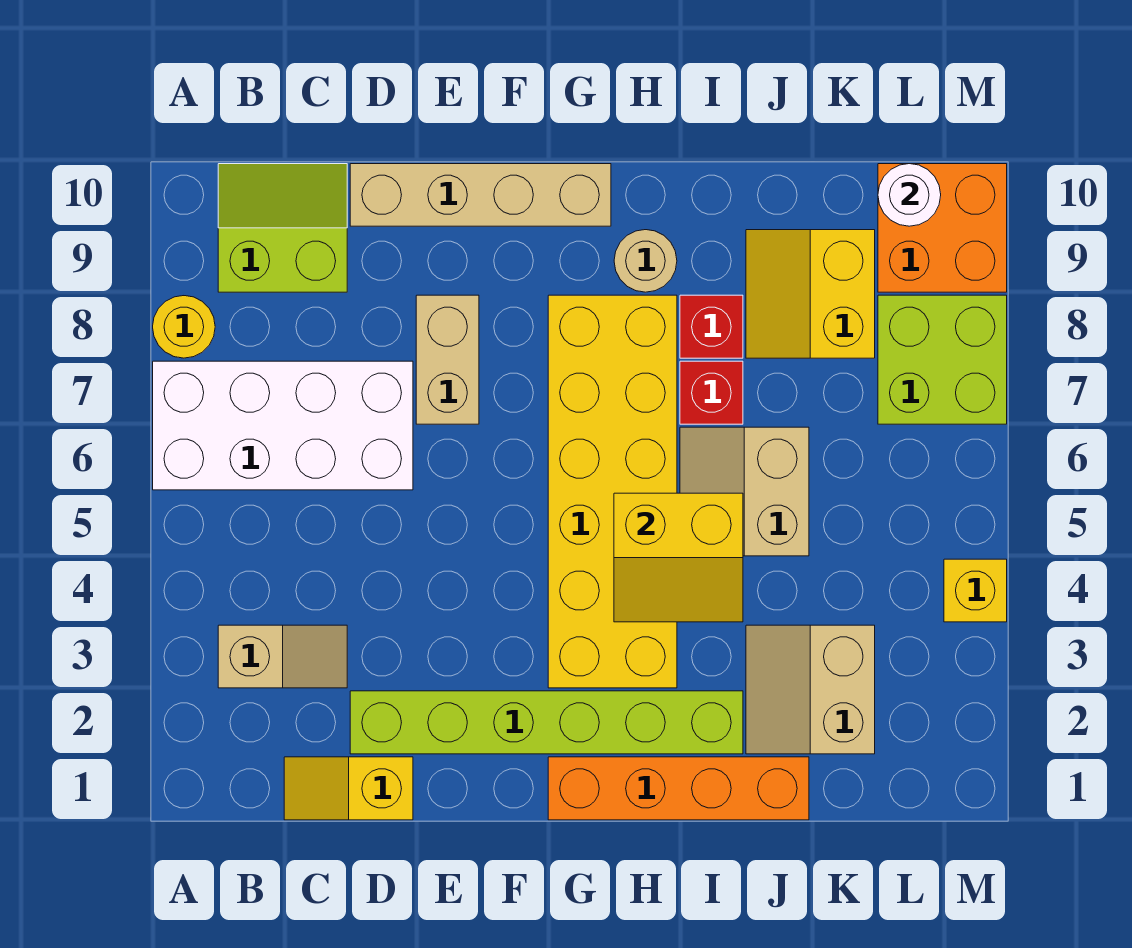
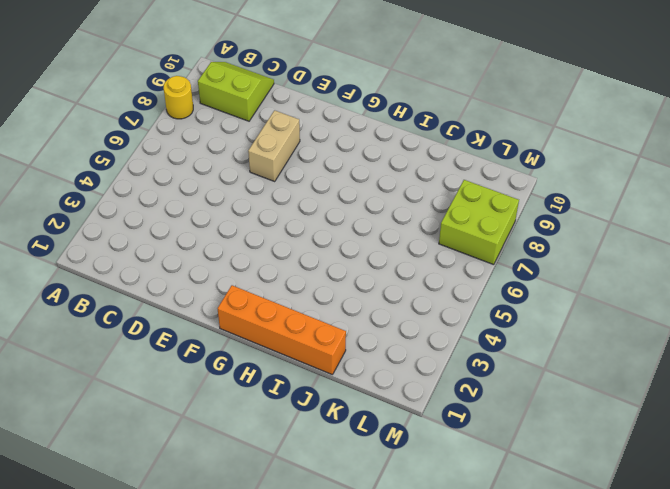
none -> white brick A6:D7 level 1
none -> tan slope B3:C3 level 1 top B
none -> yellow slope C1:D1 level 1 top D

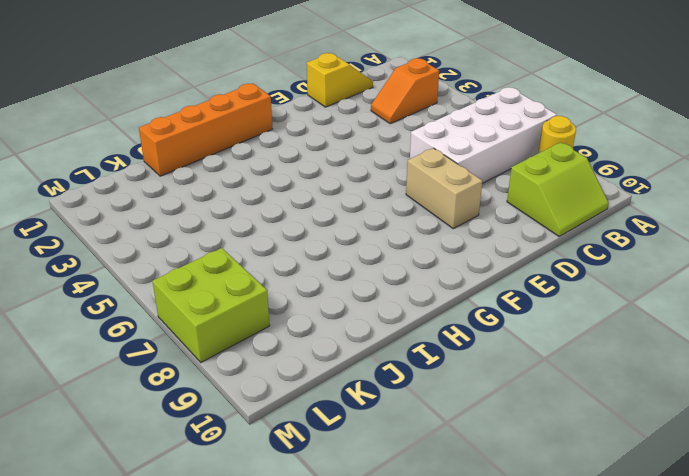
orange slope B3:C3 level 1 top B -> tan slope B3:C3 level 1 top B
none -> lime brick D2:I2 level 1
none -> tan brick D10:G10 level 1
none -> yellow brick G3:H8 level 1

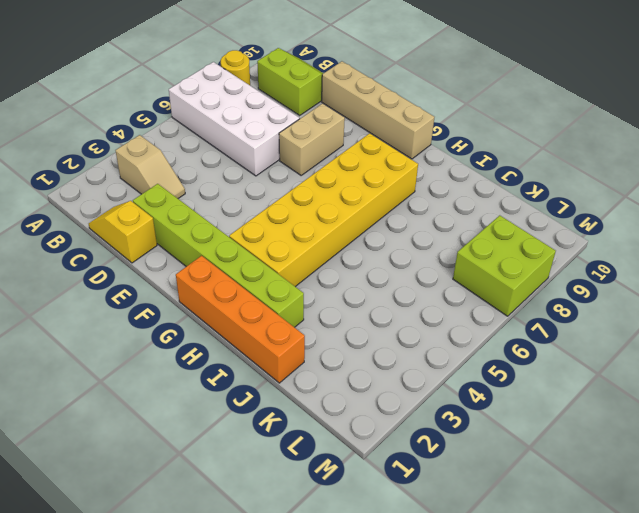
none -> tan round brick H9 level 1
none -> tan slope I5:J6 level 1 top J
none -> red brick I7 level 1

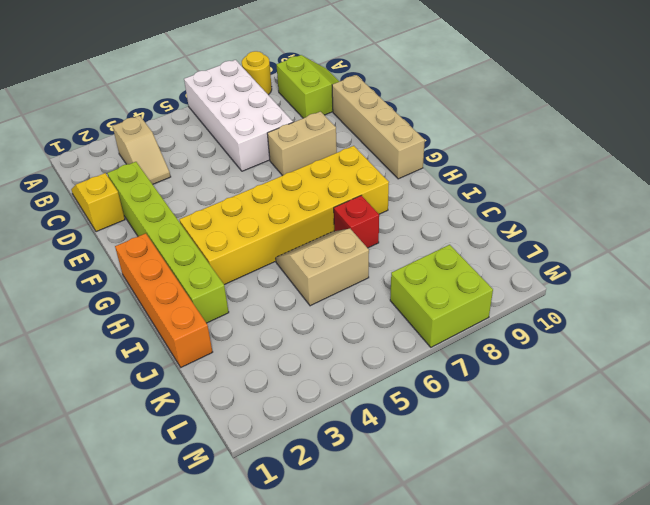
none -> tan round brick H9 level 1
none -> red brick I8 level 1
none -> tan slope J2:K3 level 1 top K

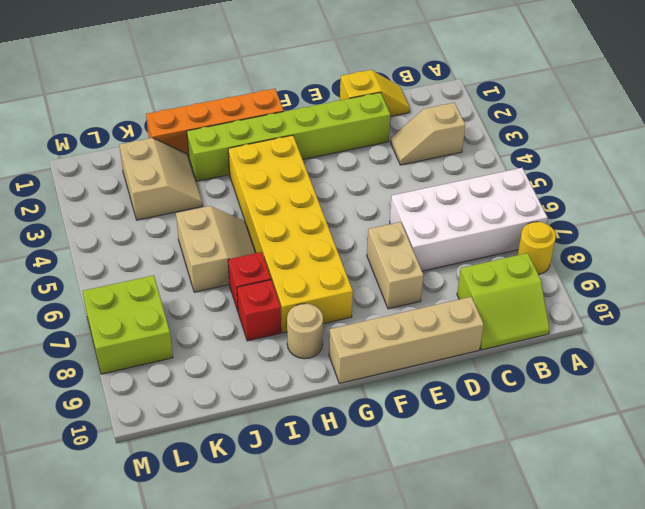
none -> yellow slope J8:K9 level 1 top K
none -> orange brick L9:M10 level 1
none -> yellow brick M4 level 1

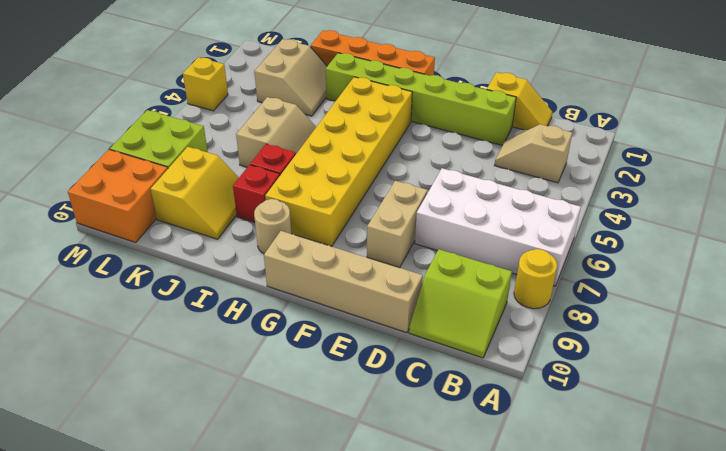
none -> yellow slope H4:I5 level 2 top 5
none -> white round brick L10 level 2

